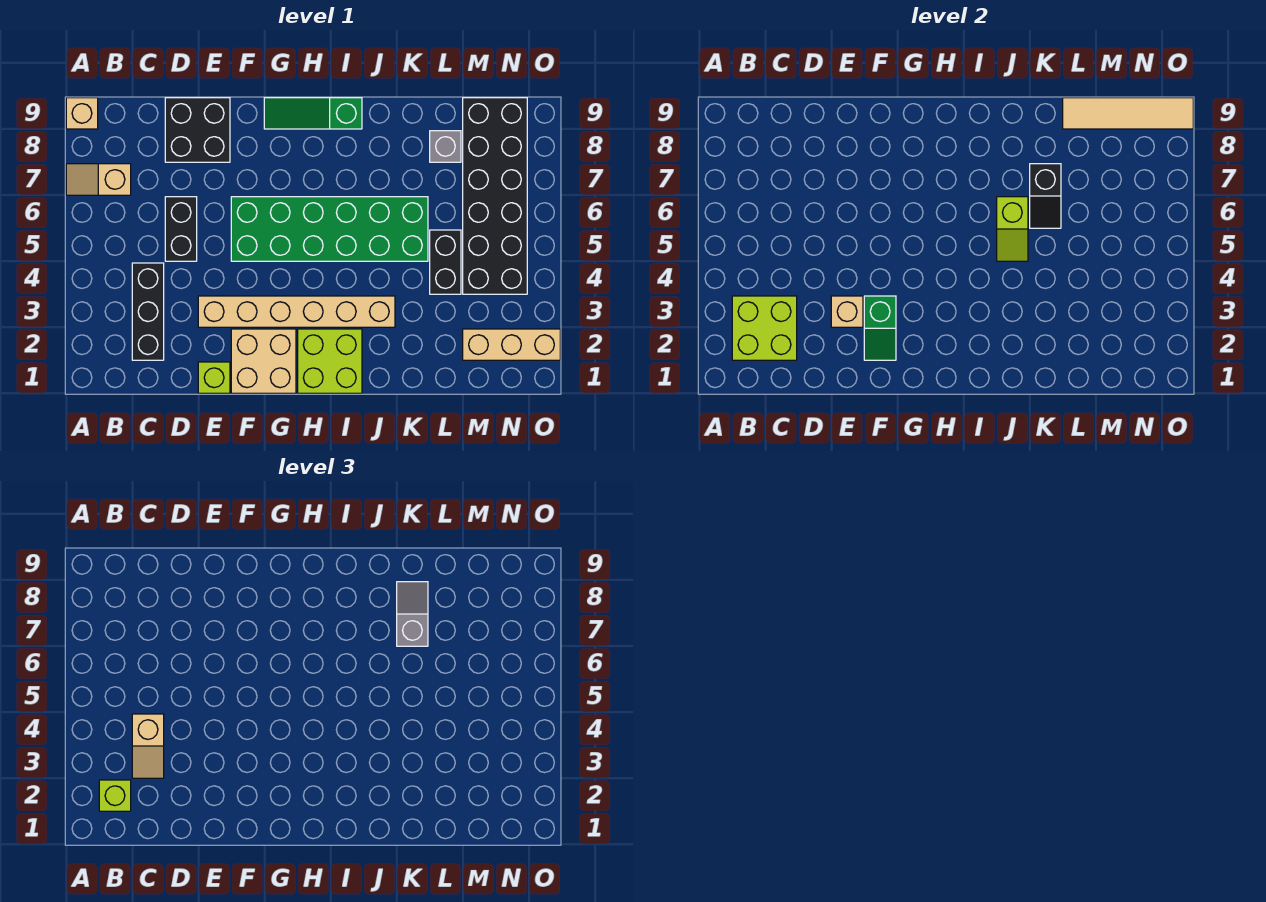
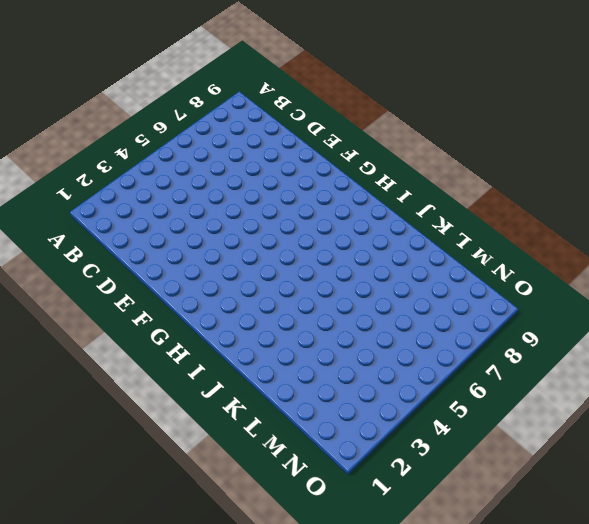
none -> tan slope A7:B7 level 1 top B
none -> tan brick A9 level 1
none -> black brick C2:C4 level 1

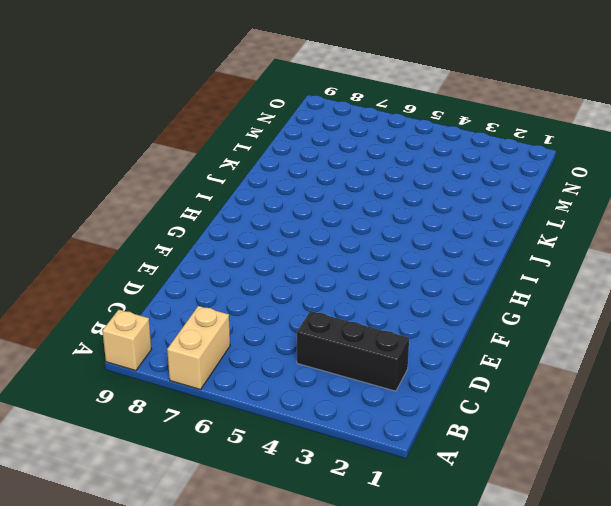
tan brick A7:B7 level 1 -> tan slope A7:B7 level 1 top B
none -> black brick D5:D6 level 1
none -> black brick D8:E9 level 1
none -> lime brick E1 level 1

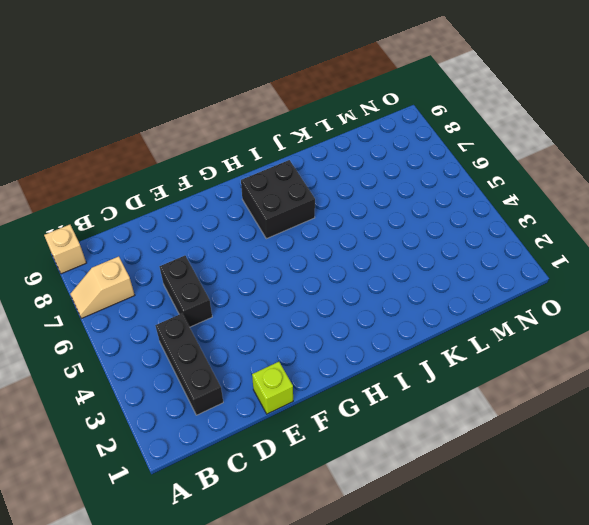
black brick H7:I8 level 1 -> black brick D8:E9 level 1
none -> tan brick E3:J3 level 1
none -> tan brick F1:G2 level 1
none -> green brick F5:K6 level 1

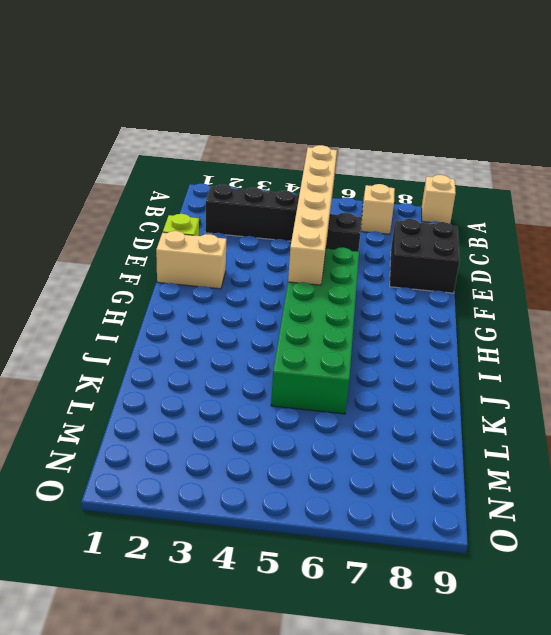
tan brick B5:G5 level 2 -> tan brick E3:J3 level 1
tan brick F1:F2 level 1 -> tan brick F1:G2 level 1
none -> green slope G9:I9 level 1 top I
none -> lime brick H1:I2 level 1
none -> black brick L4:L5 level 1

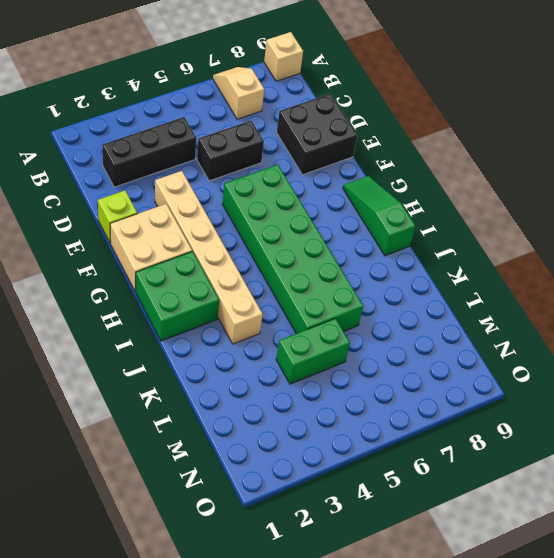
green brick H1:I2 level 1 -> lime brick H1:I2 level 1
green brick L4:L5 level 1 -> black brick L4:L5 level 1
none -> grey brick L8 level 1
none -> tan brick M2:O2 level 1
none -> black brick M4:N9 level 1

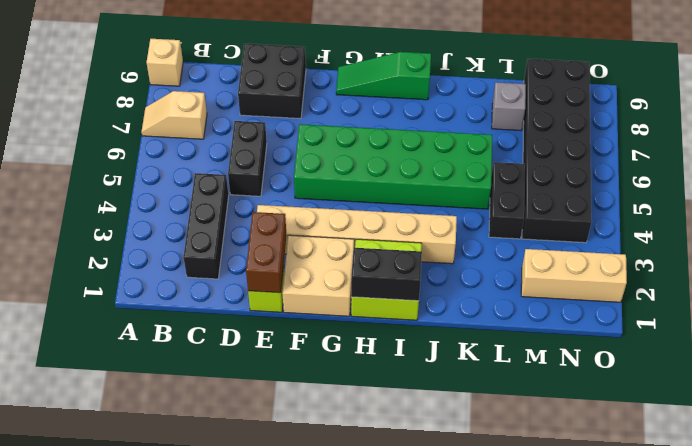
brown brick E1:E2 level 2 -> none
black brick H1:I1 level 2 -> none
none -> lime brick B2:C3 level 2
none -> tan brick E3 level 2
none -> green slope F2:F3 level 2 top 3

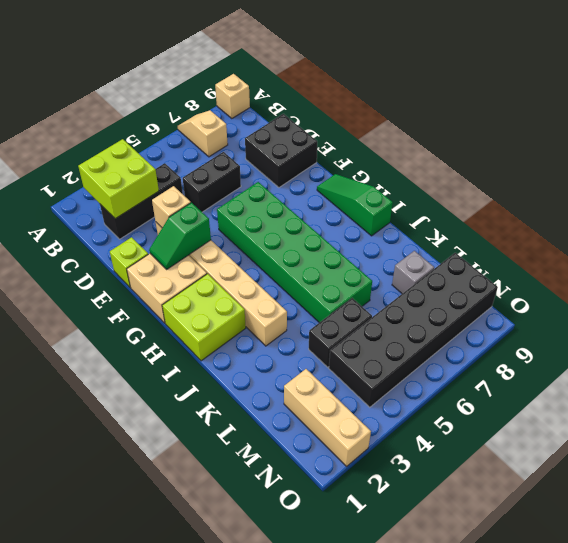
none -> lime slope J5:J6 level 2 top 6
none -> black slope K6:K7 level 2 top 7
none -> tan tile L9:O9 level 2

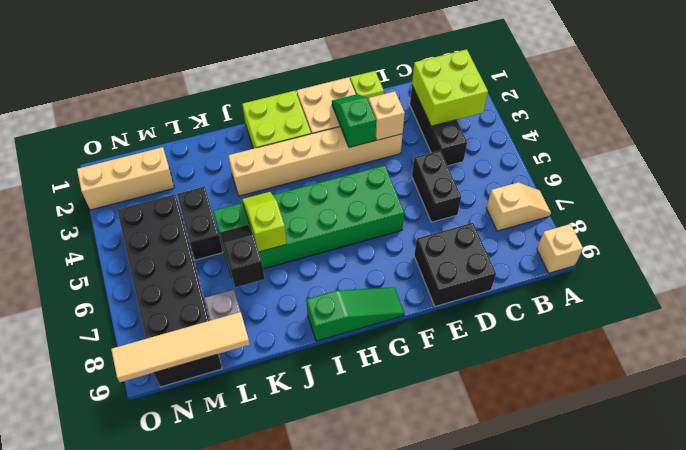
none -> lime brick B2 level 3
none -> tan slope C3:C4 level 3 top 4
none -> grey slope K7:K8 level 3 top 7

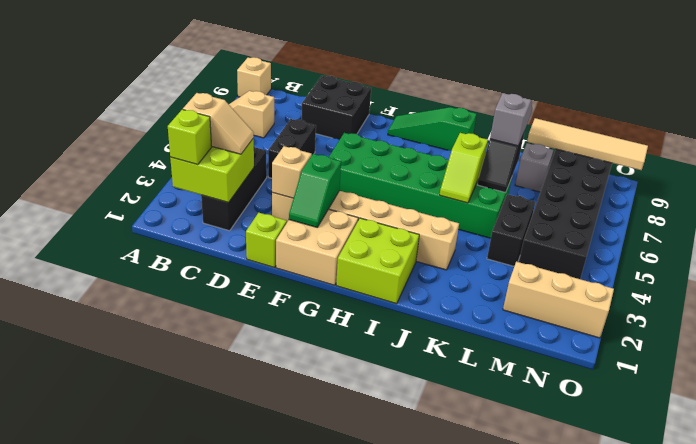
tan slope B3:C3 level 3 top B -> tan slope C3:C4 level 3 top 4

